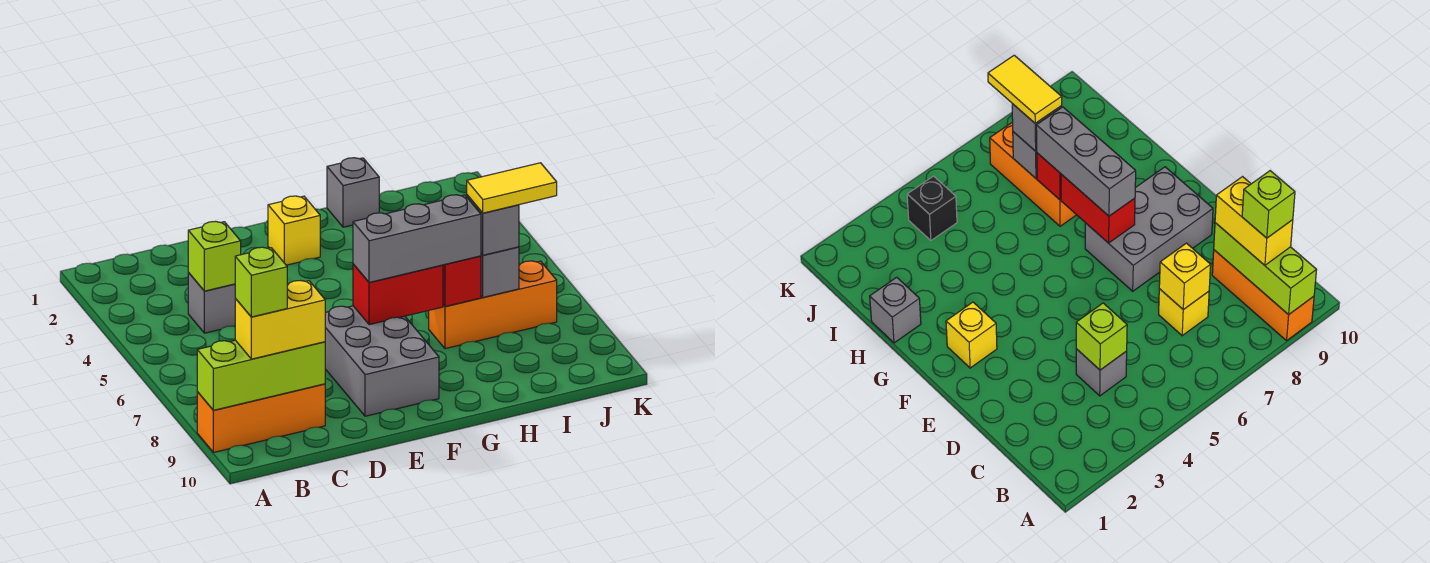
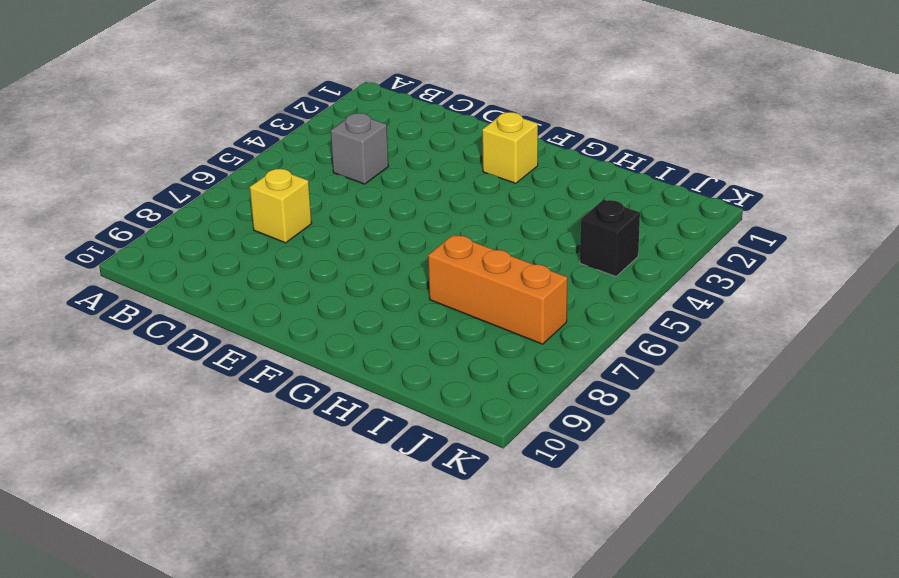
none -> orange brick A9:C9 level 1
none -> grey brick E7:F9 level 1
none -> grey brick H1 level 1

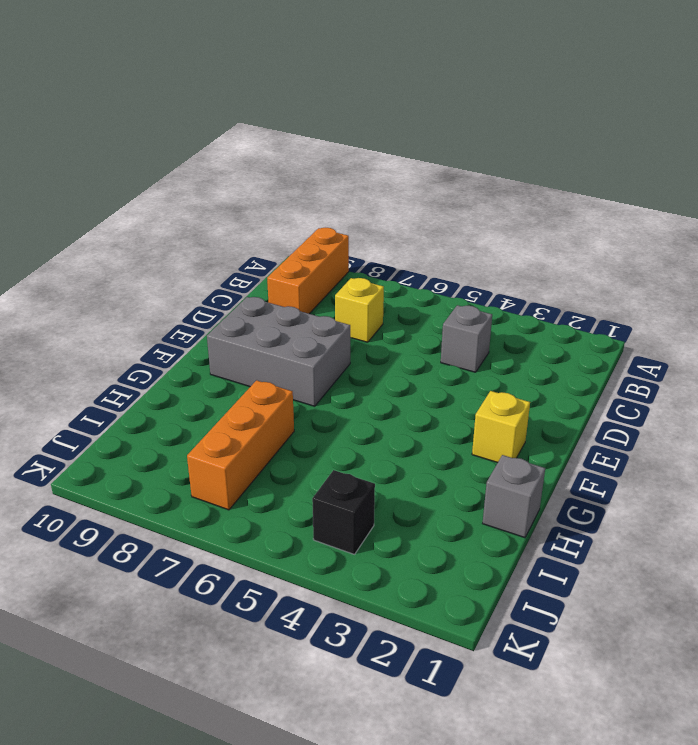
none -> lime brick A9:C9 level 2
none -> lime brick C4 level 2
none -> yellow brick C7 level 2

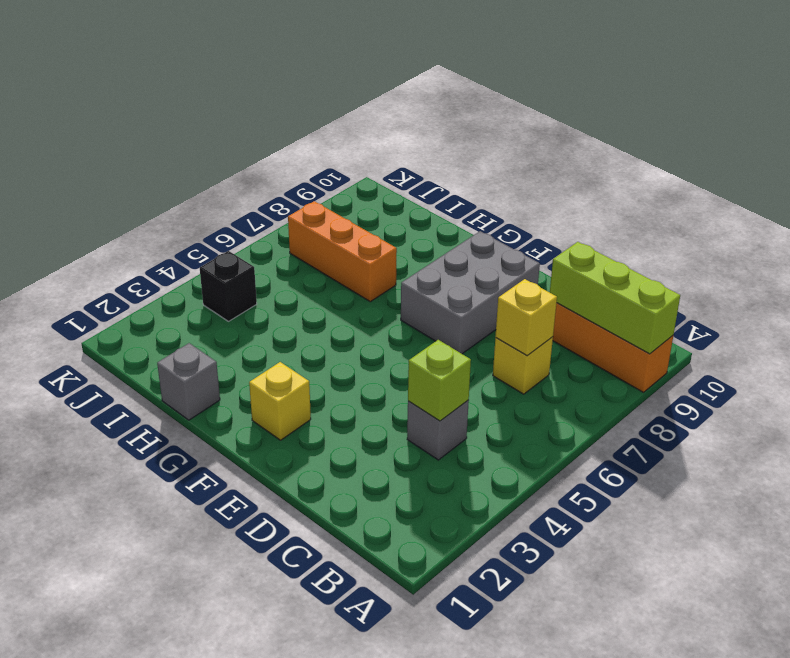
none -> red brick F7:G7 level 2
none -> red brick H7 level 2
none -> grey brick I7 level 2

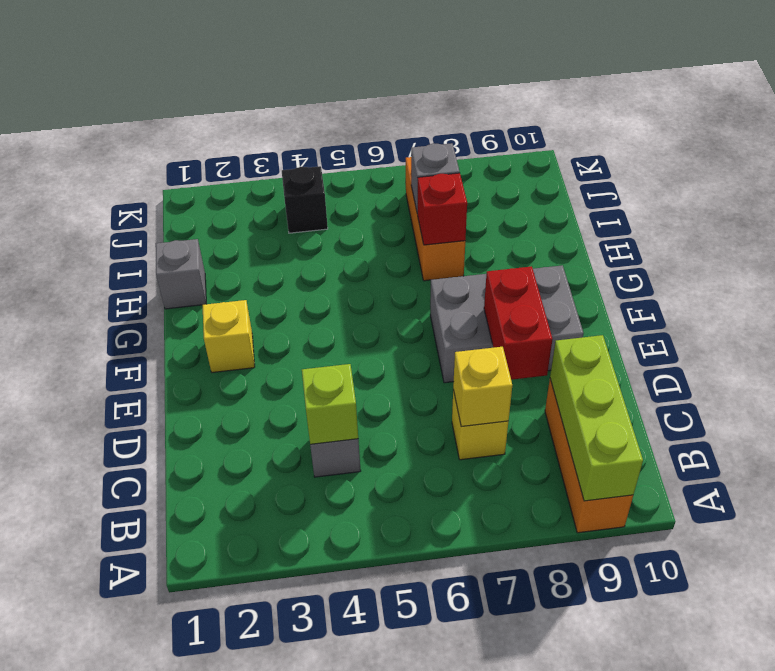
red brick D8:E8 level 2 -> red brick F7:G7 level 2
none -> yellow brick B9:C9 level 3
none -> grey brick F7:H7 level 3
none -> grey brick I7 level 3

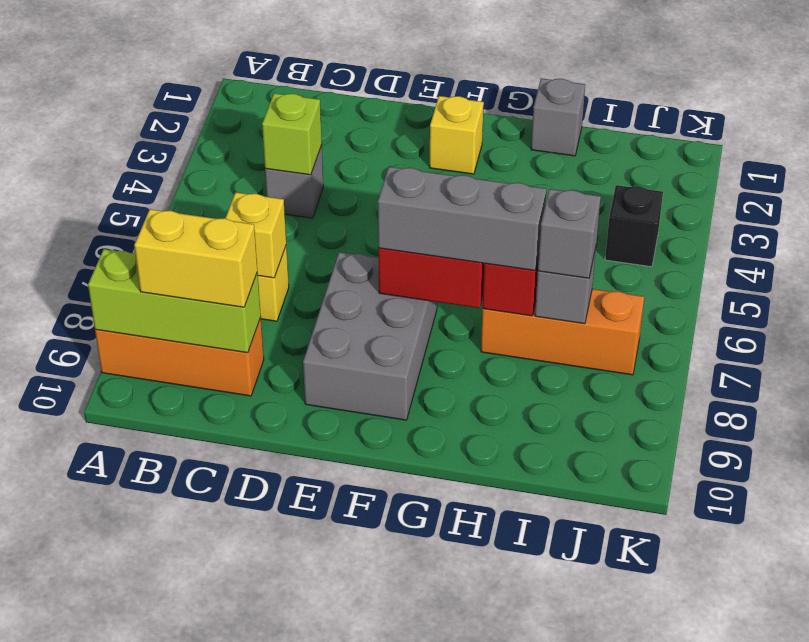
none -> lime brick B9 level 4
none -> yellow tile I7:J7 level 4

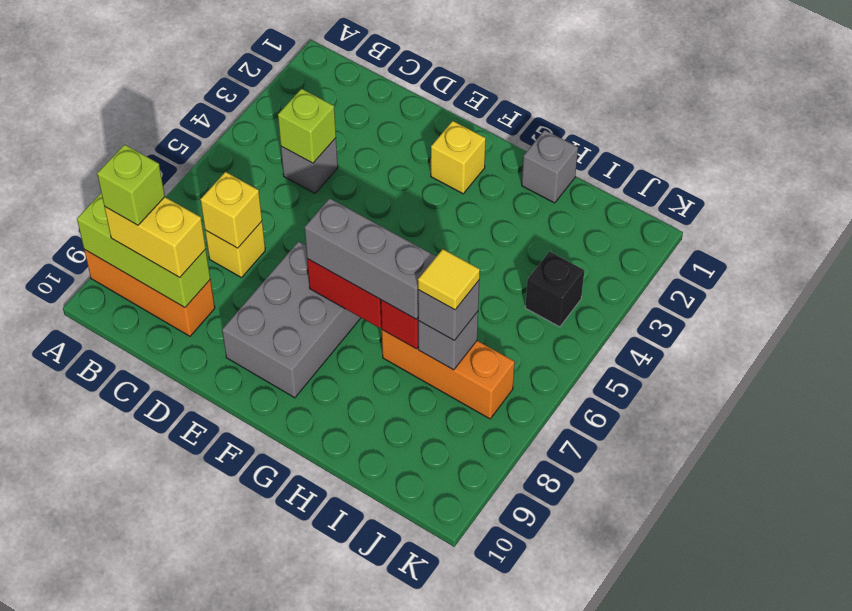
yellow tile I7 level 4 -> yellow tile I7:J7 level 4

